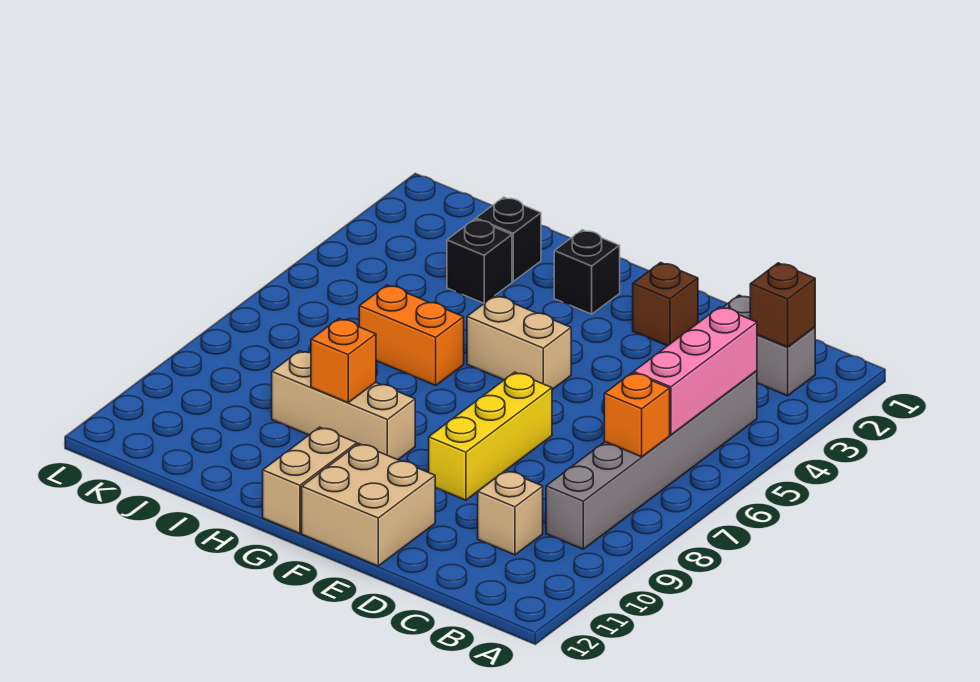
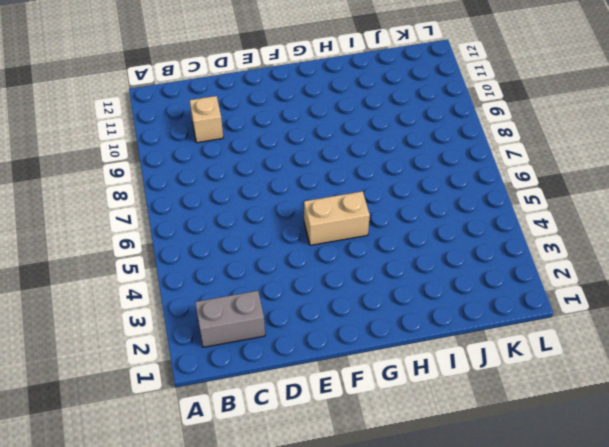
none -> grey brick B4:B9 level 1
none -> brown brick E2 level 1
none -> yellow brick E7:E9 level 1

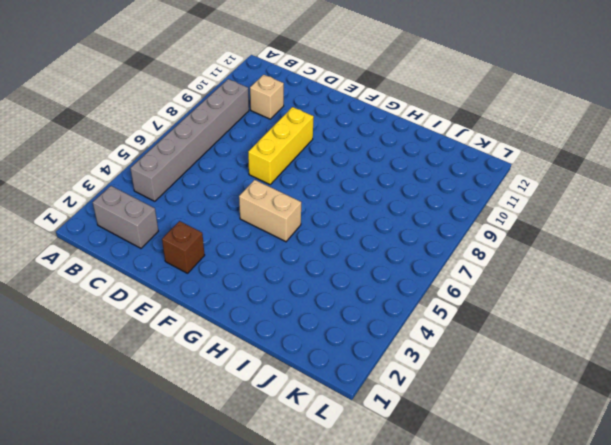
none -> tan brick E11:F12 level 1
none -> black brick G2 level 1
none -> tan brick G9:I9 level 1

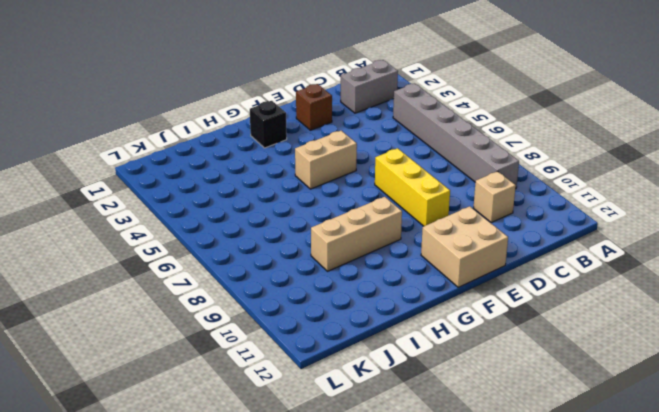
none -> tan brick G11:G12 level 1
none -> orange brick H6:I6 level 1
none -> black brick I2 level 1

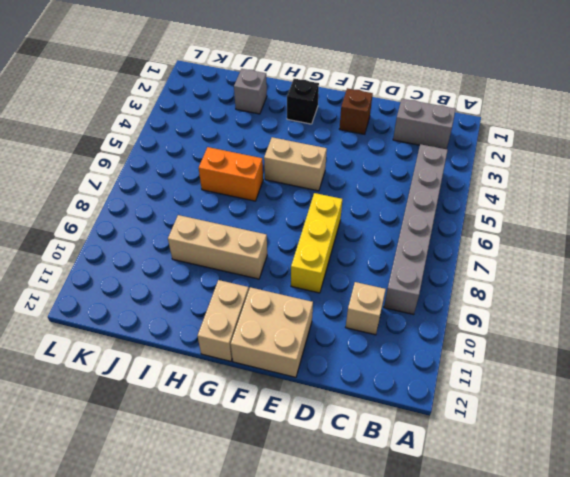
grey brick I2 level 1 -> black brick I2 level 1
none -> black brick I3 level 1
none -> brown brick B2 level 2
none -> pink brick B4:B6 level 2

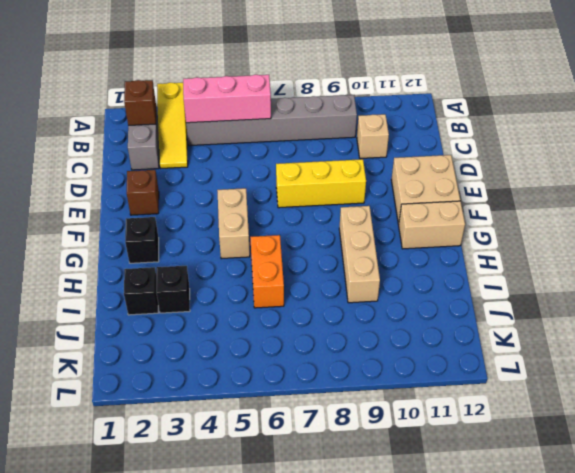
yellow slope A3:C3 level 1 top A -> none
none -> orange brick B7 level 2
none -> orange brick H9 level 2

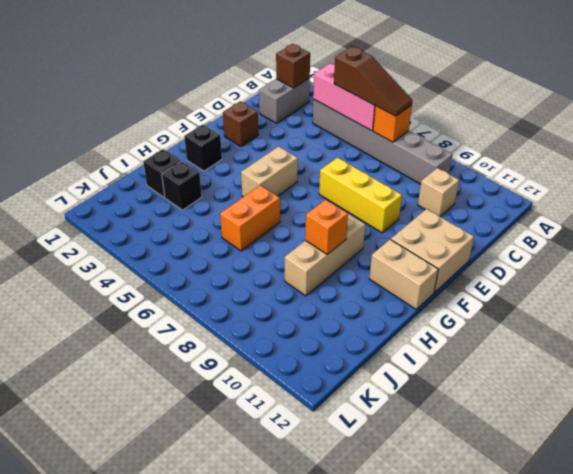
brown slope B5:B7 level 3 top 5 -> none

